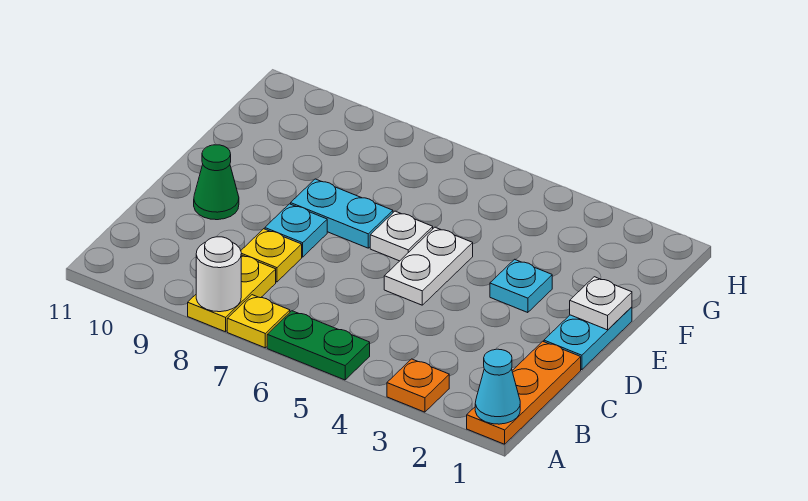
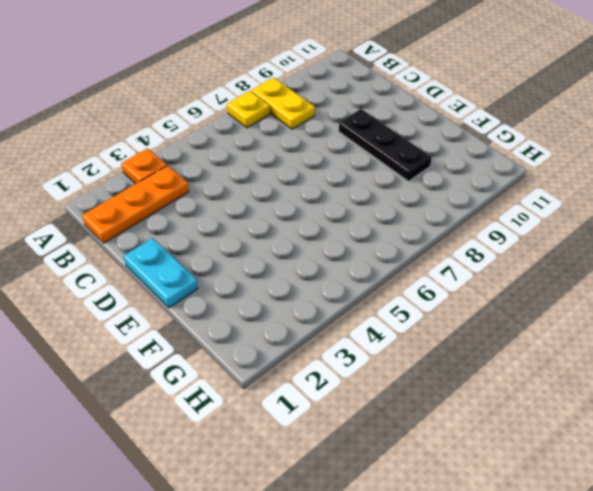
orange plate B1:B3 level 1 -> orange plate A1:C1 level 1
black plate D9:F9 level 1 -> none
none -> green plate A5:A6 level 1
none -> yellow plate C8 level 1
none -> white plate D5:E5 level 1

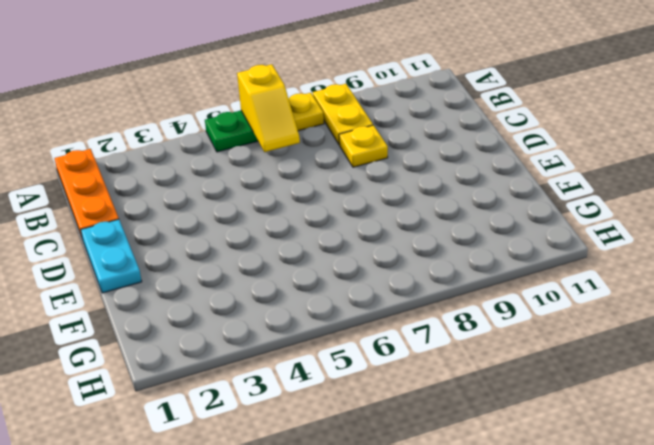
yellow slope A6:B6 level 2 top A -> none
none -> orange plate A3 level 1
none -> white plate D5:E5 level 1
none -> cyan plate D8 level 1

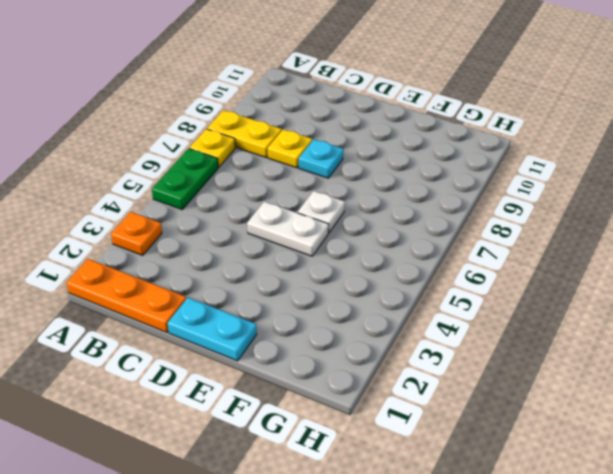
none -> green cone D10 level 1
none -> cyan plate E3 level 1
none -> cyan plate E7:E8 level 1

